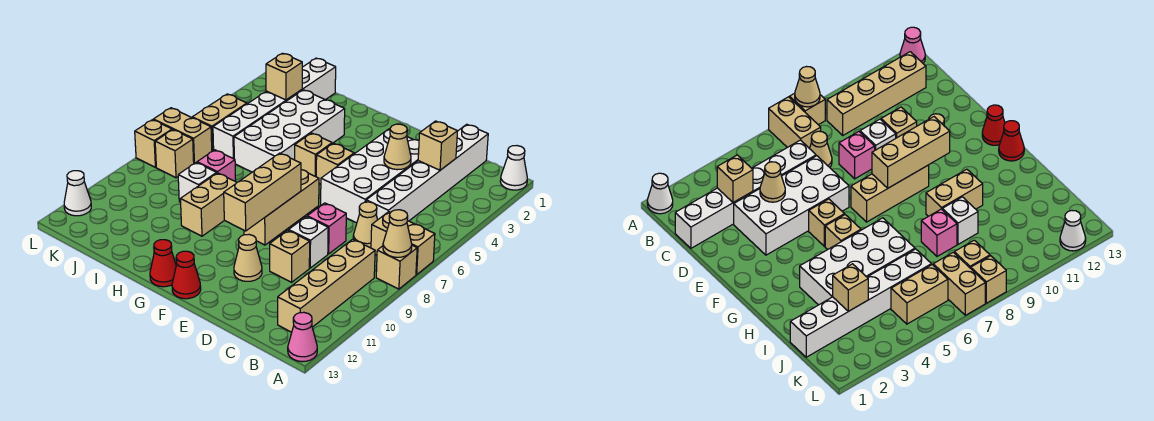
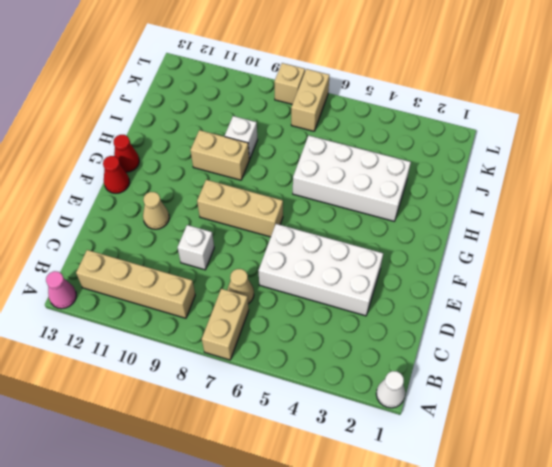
none -> tan brick A8 level 1
none -> white brick C1:C6 level 1
none -> pink brick D8 level 1
none -> tan brick D10 level 1

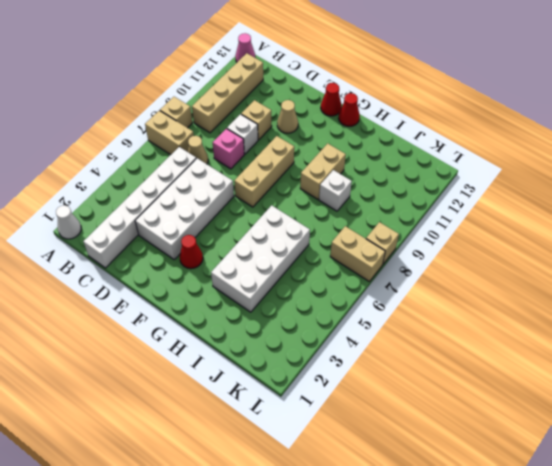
red cone F3 level 1 -> none
none -> tan brick F5 level 1
none -> tan brick G5 level 1
none -> pink brick I8 level 1
none -> white brick J1:J6 level 1

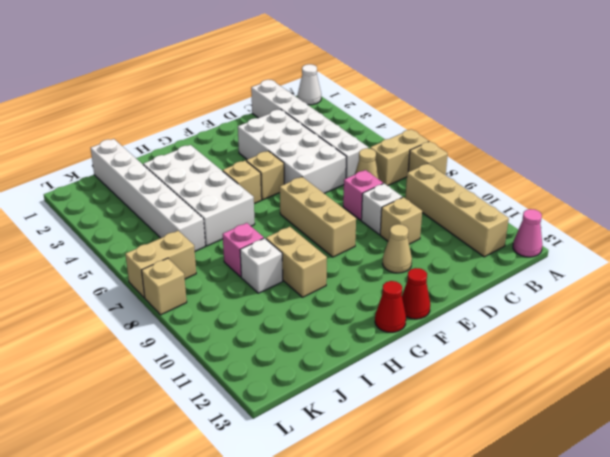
none -> tan brick K5:K6 level 1
none -> tan brick K8 level 1
none -> white cone L12 level 1
none -> tan cone A8 level 2

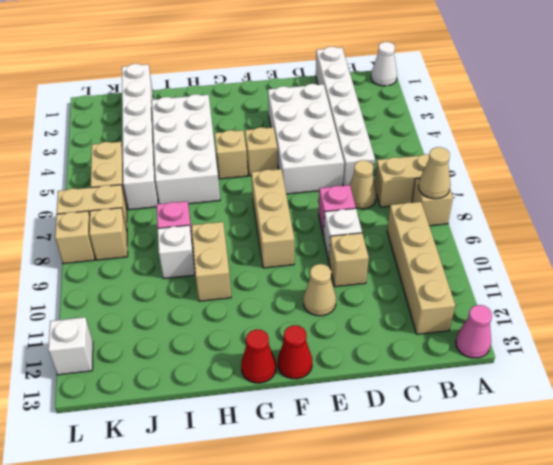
white brick L12 level 1 -> white cone L12 level 1
none -> tan brick C3 level 2
none -> tan cone D4 level 2
none -> tan brick F8:F10 level 2
none -> tan brick J3 level 2

